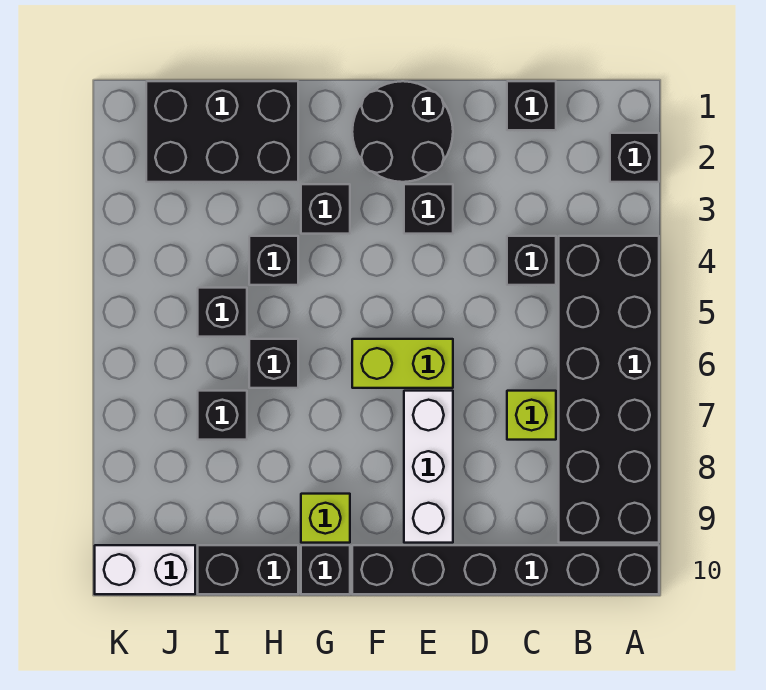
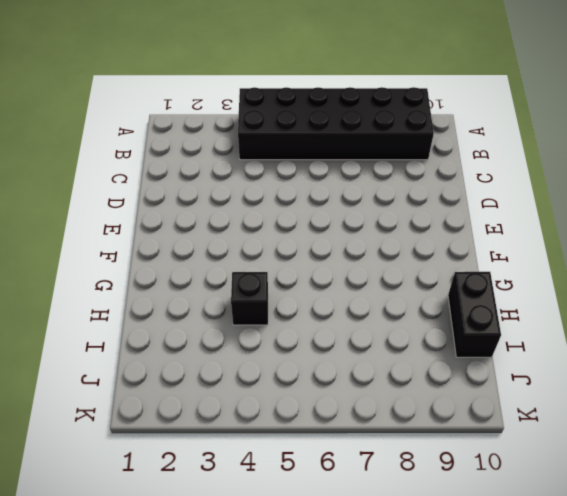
none -> black brick A2 level 1
none -> black brick A10:F10 level 1
none -> black brick C1 level 1

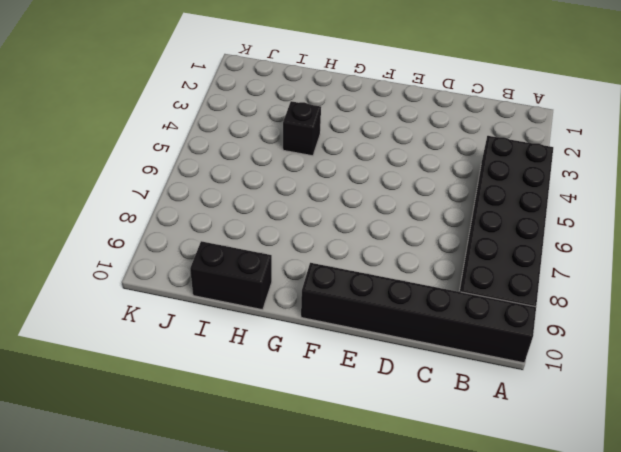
none -> black brick A2 level 1
none -> black brick C1 level 1
none -> black brick C4 level 1

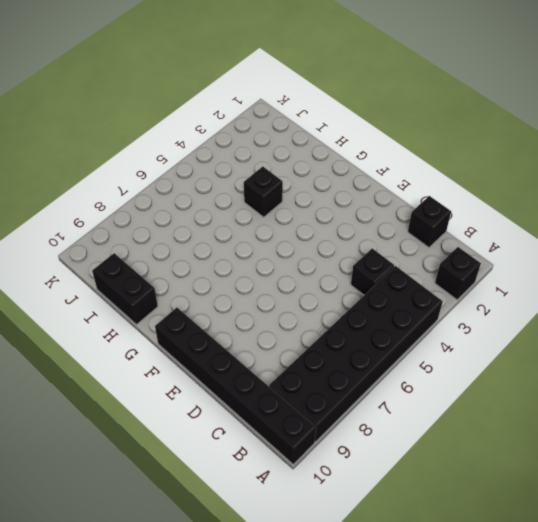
none -> lime brick C7 level 1
none -> black round brick E1:F2 level 1
none -> black brick E3 level 1

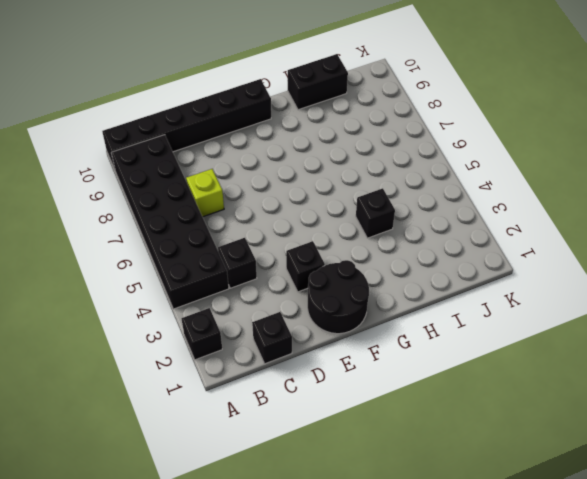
none -> lime brick E6:F6 level 1
none -> white brick E7:E9 level 1
none -> black brick G3 level 1

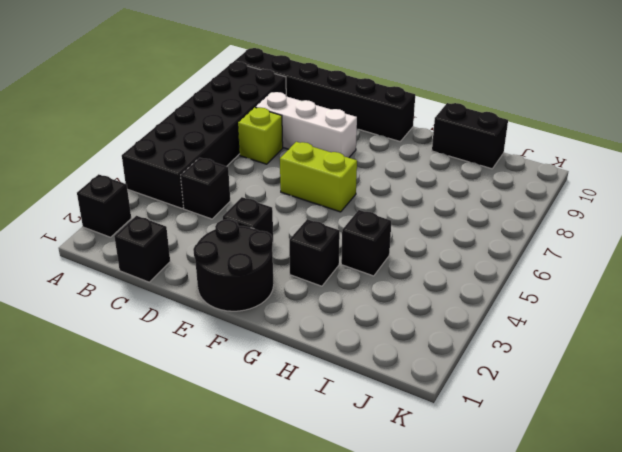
white brick C8:E8 level 1 -> white brick E7:E9 level 1
none -> lime brick G9 level 1
none -> black brick G10 level 1
none -> black brick H1:J2 level 1

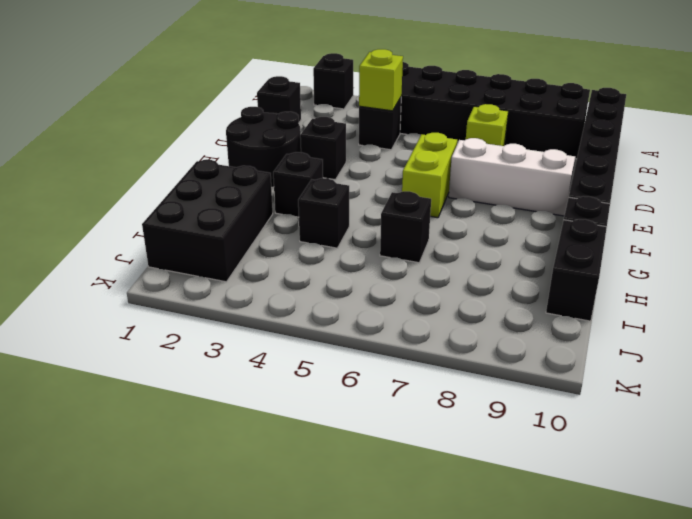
lime brick C4 level 2 -> lime brick G9 level 1
none -> black brick I5 level 1
none -> black brick I7 level 1
none -> white brick J10:K10 level 1

